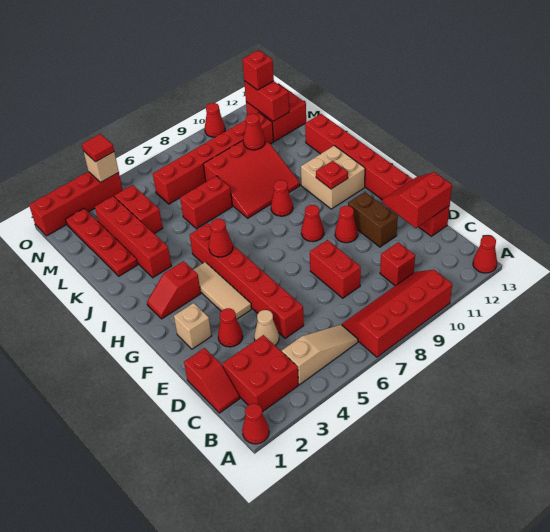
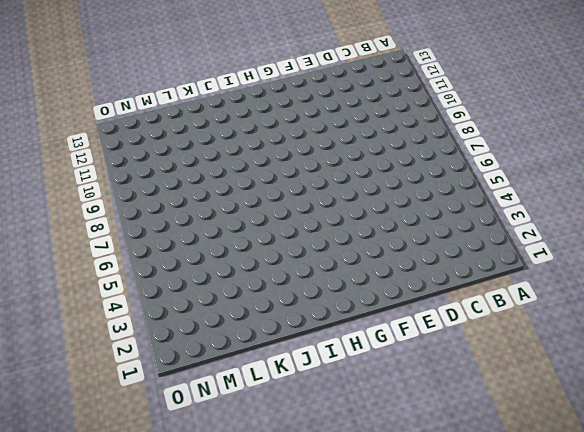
none -> red cone A1 level 1
none -> red slope A7:B10 level 1 top A
none -> red cone A13 level 1
none -> red brick B2:C3 level 1

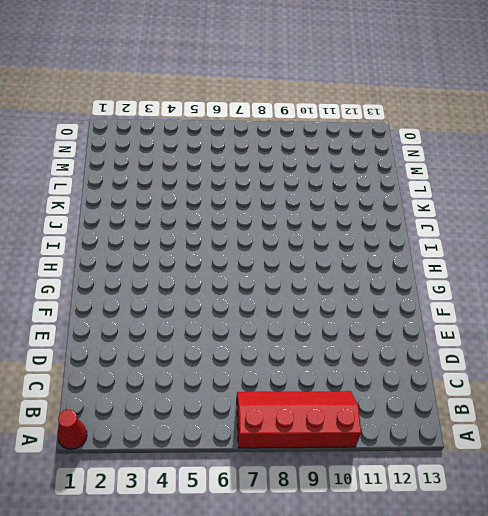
none -> red cone A13 level 1
none -> red brick B2:C3 level 1
none -> tan slope B4:B6 level 1 top 4
none -> red slope C1:D1 level 1 top D

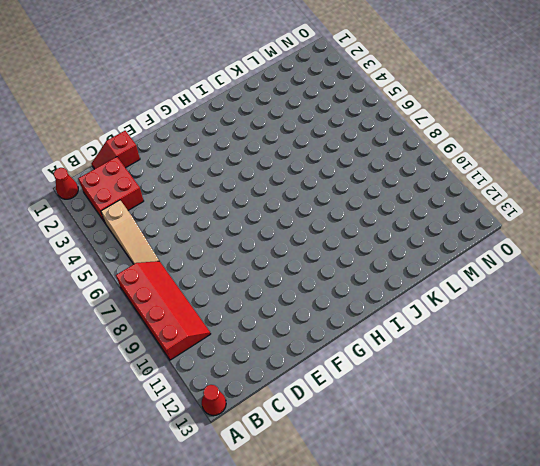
none -> red brick C10 level 1
none -> tan cone D4 level 1
none -> red brick D5:I5 level 1
none -> red brick D8:E8 level 1

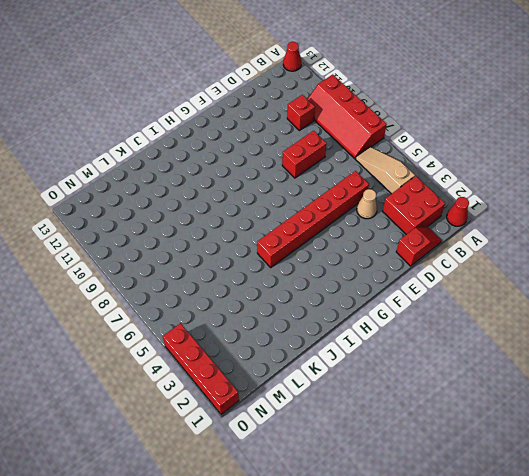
none -> red brick D13:K13 level 1
none -> red cone E3 level 1
none -> brown brick E11:F11 level 1
none -> tan brick F2 level 1

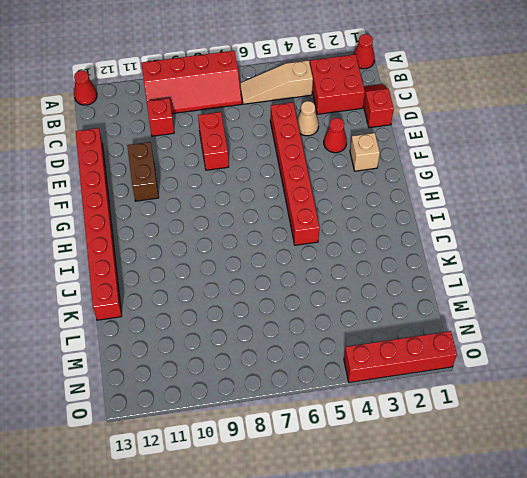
none -> tan tile F4:H4 level 1
none -> red cone F10 level 1
none -> red cone G9 level 1
none -> red slope H2:H3 level 1 top 3

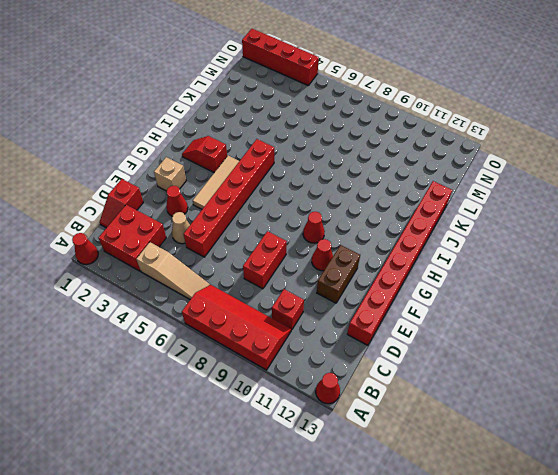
none -> tan brick H11:I12 level 1
none -> red cone I9 level 1
none -> red brick J3:M3 level 1
none -> red slope J8:L10 level 1 top L

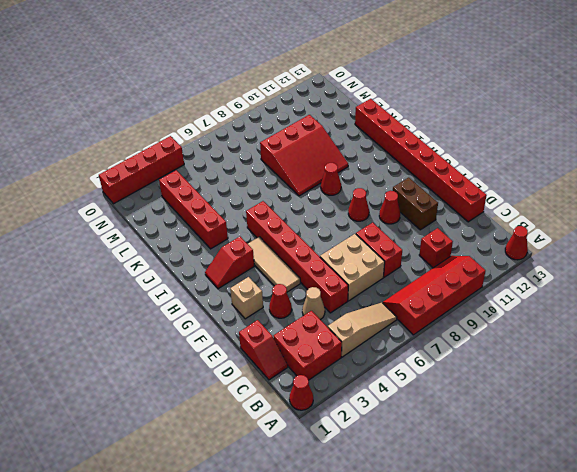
tan brick D6:E7 level 1 -> tan brick H11:I12 level 1
none -> red plate K2:N2 level 1
none -> red brick K6:K7 level 1
none -> red brick L4:M4 level 1
none -> red brick M6:M11 level 1

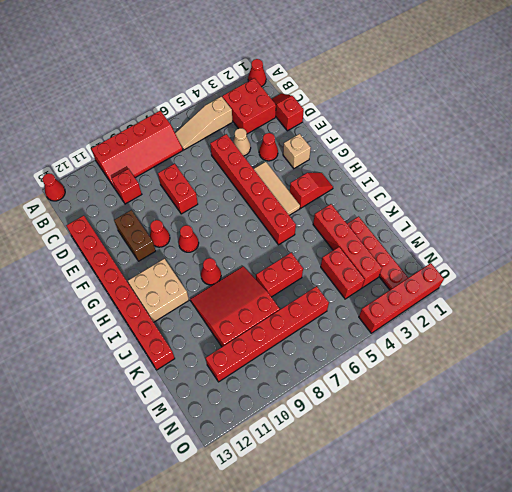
none -> red brick M12:N13 level 1
none -> red cone O10 level 1
none -> red slope D12:E13 level 2 top D
none -> red cone H5 level 2

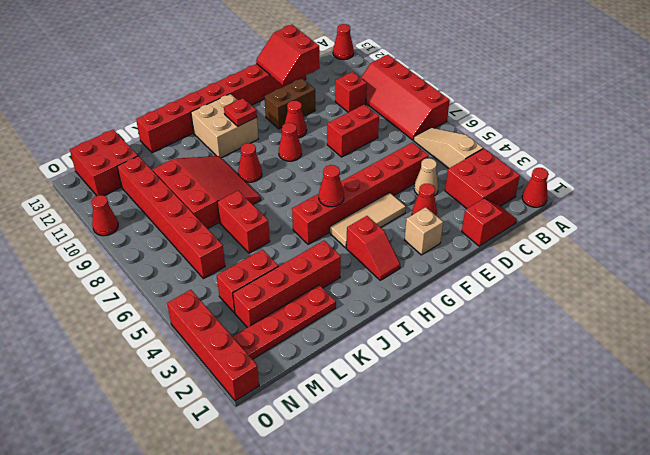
none -> red cone L10 level 2
none -> red brick M12:N12 level 2
none -> tan brick O4 level 2
none -> red brick N12 level 3

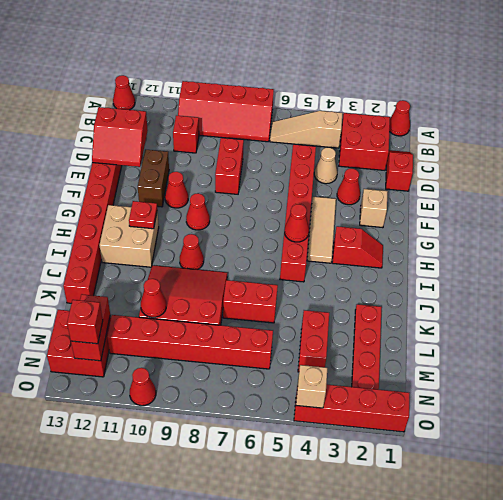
none -> red brick J3:M3 level 1
none -> red tile O4 level 3

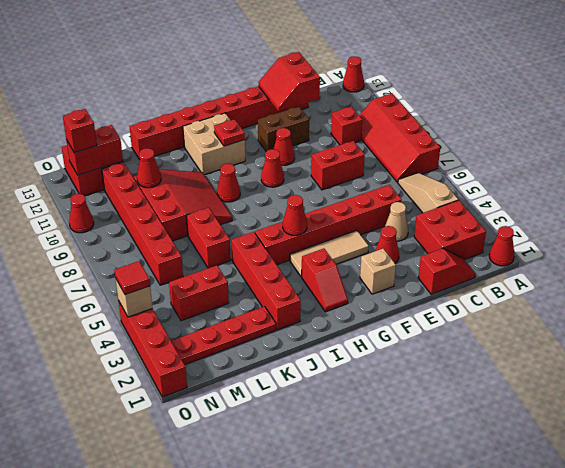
red brick J2:J5 level 1 -> red brick J3:M3 level 1

